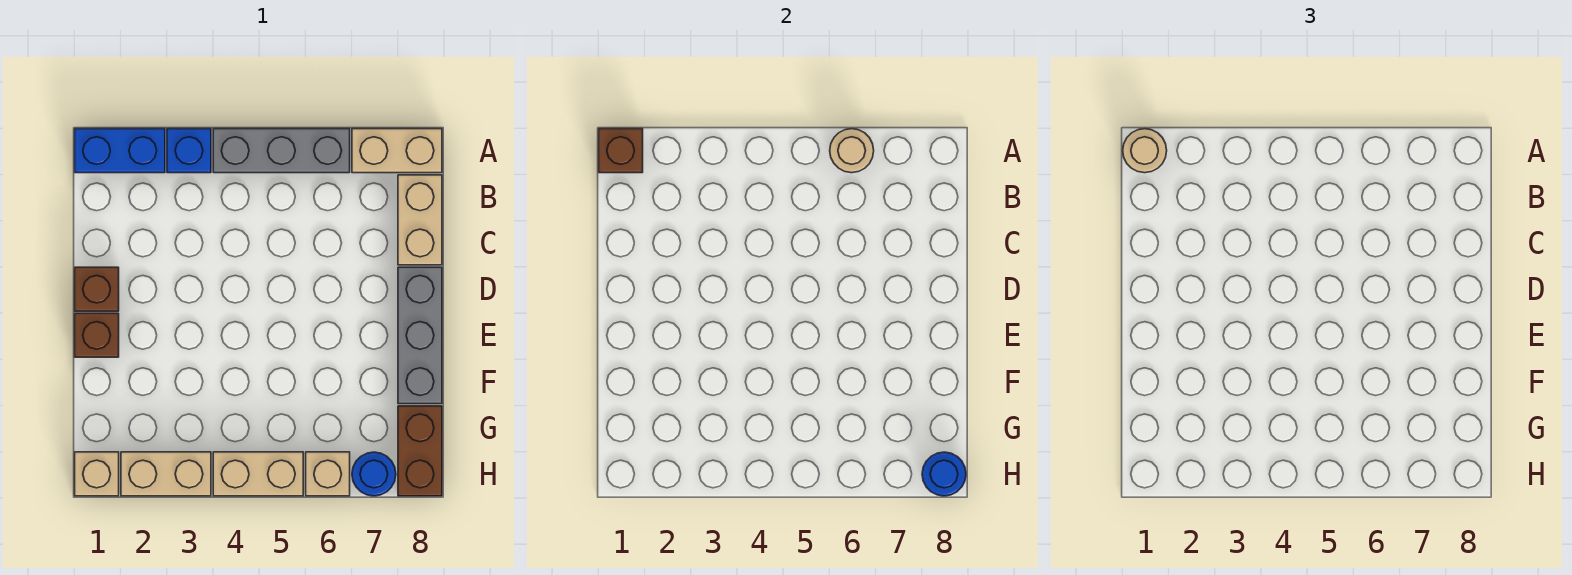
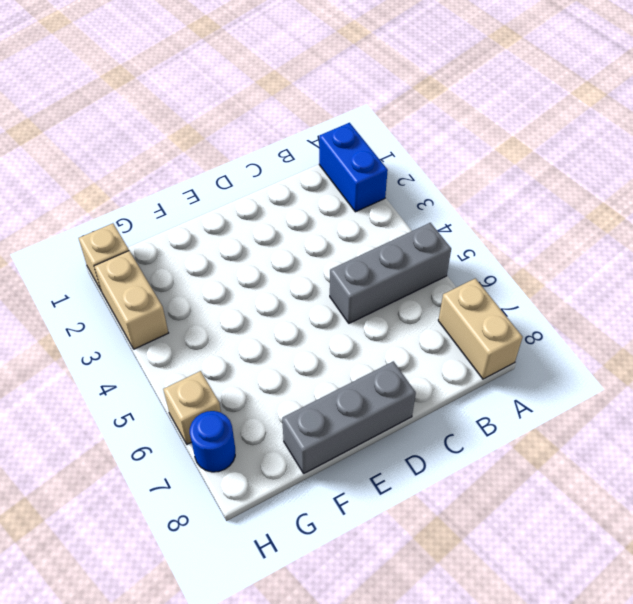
grey brick A5:C5 level 1 -> grey brick A4:A6 level 1
none -> blue brick A3 level 1
none -> tan brick B8:C8 level 1
none -> brown brick D1 level 1

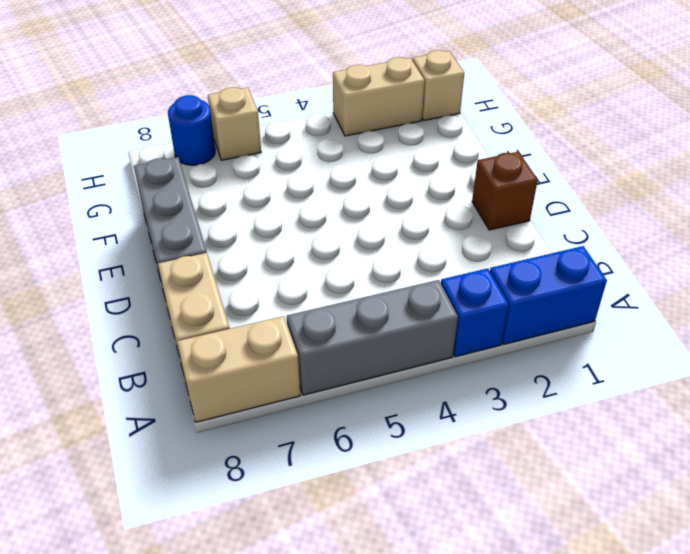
none -> brown brick E1 level 1
none -> brown brick G8:H8 level 1
none -> tan brick H4:H5 level 1

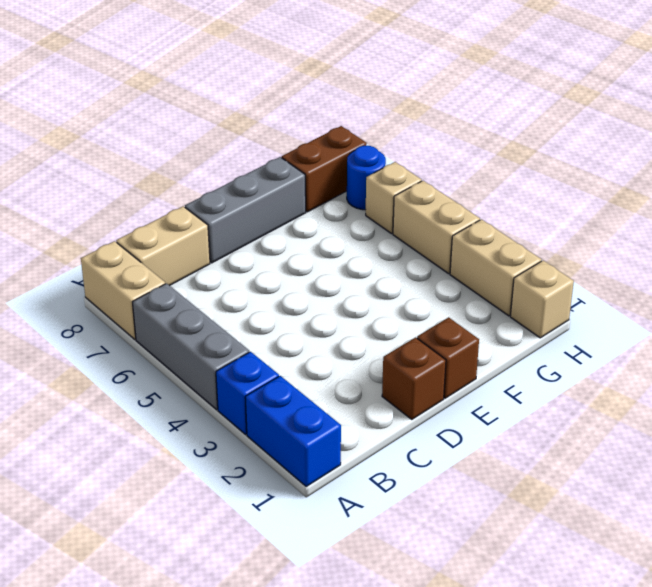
none -> brown brick A1 level 2
none -> tan round brick A6 level 2
none -> blue round brick H8 level 2

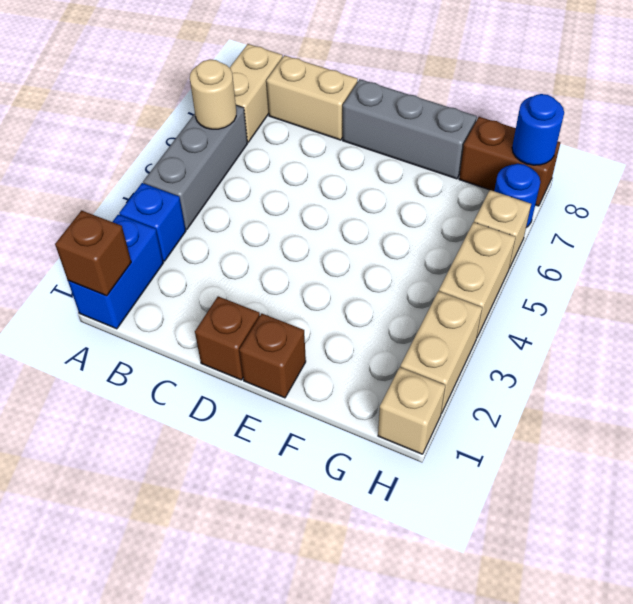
none -> tan round brick A1 level 3

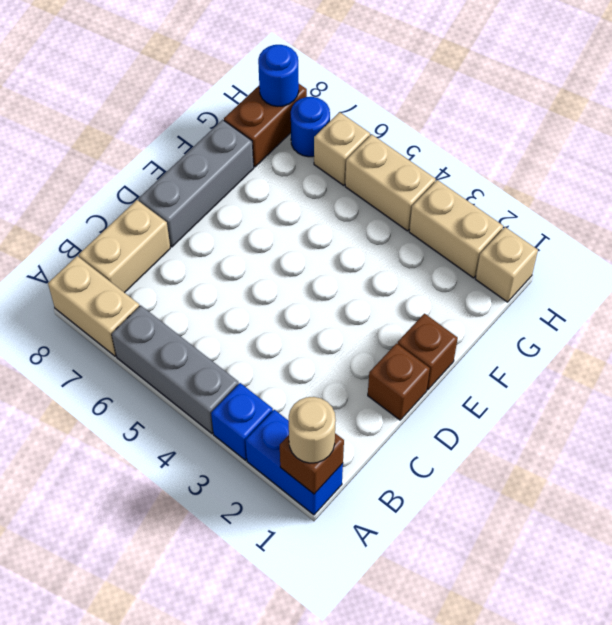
none -> tan round brick A6 level 2

